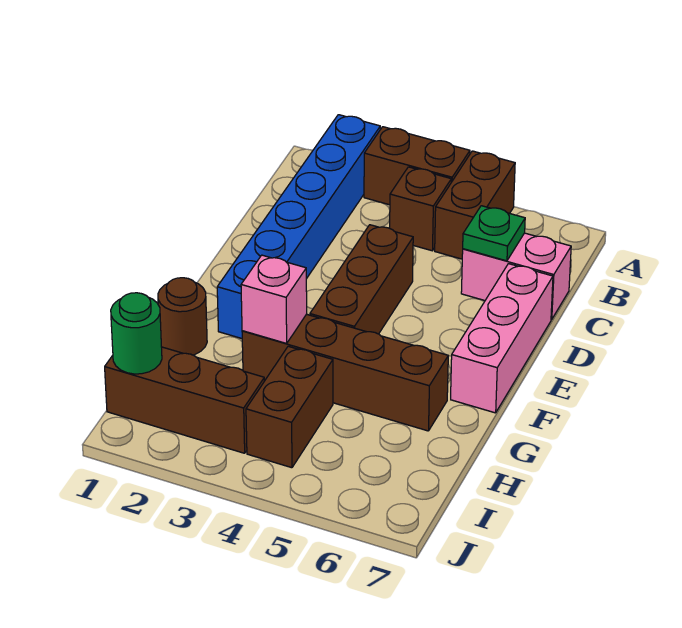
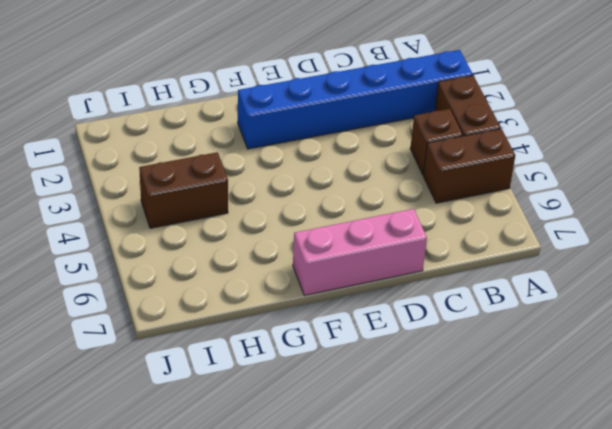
none -> pink brick C6:C7 level 1
none -> brown brick D4:F4 level 1
none -> brown round brick G1 level 1

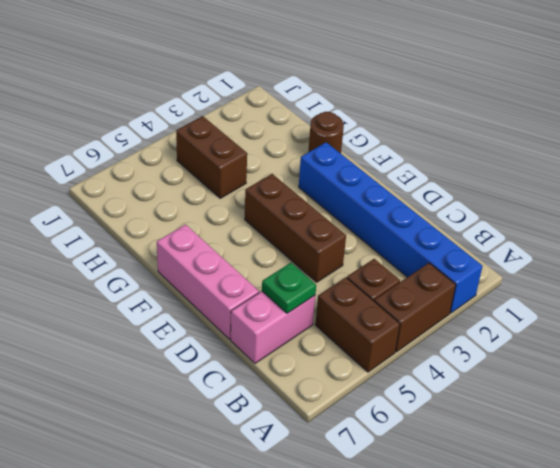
none -> brown brick G3:G6 level 1
none -> brown brick I1:I3 level 1
none -> pink brick G3 level 2

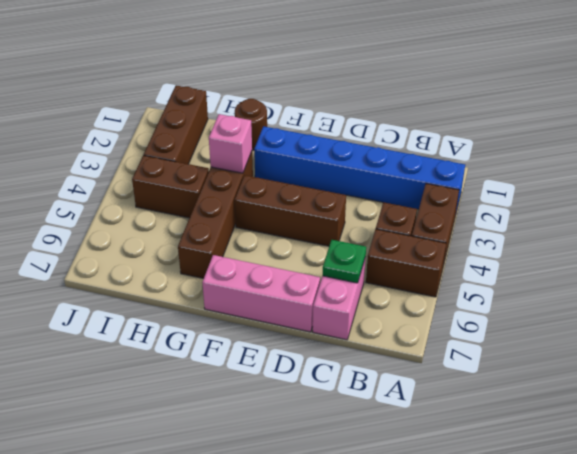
none -> green round brick I1 level 2

